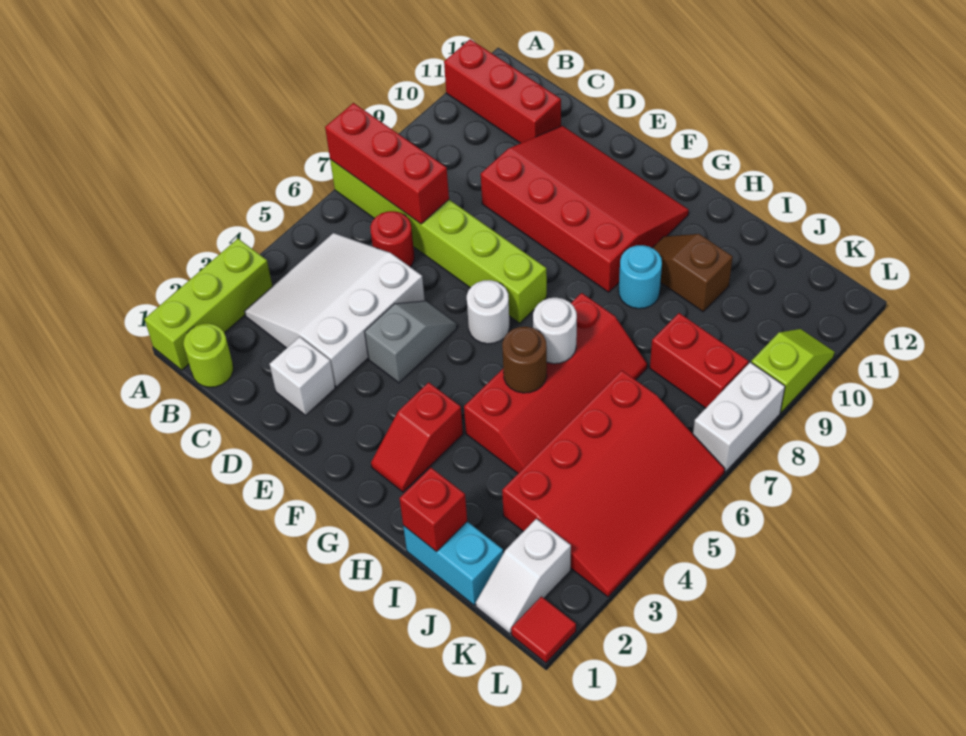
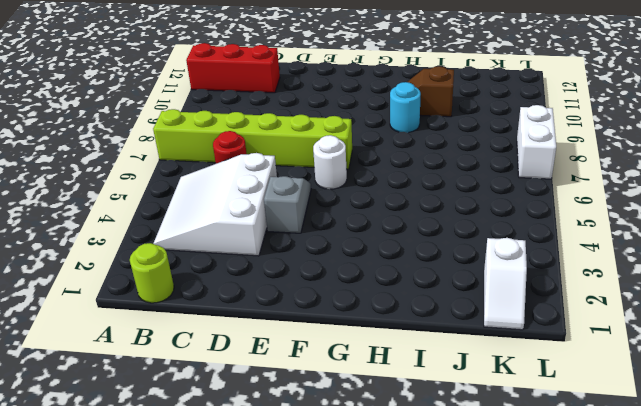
none -> lime brick A1:A3 level 1
none -> white brick D2 level 1
none -> red slope D9:G11 level 1 top 9

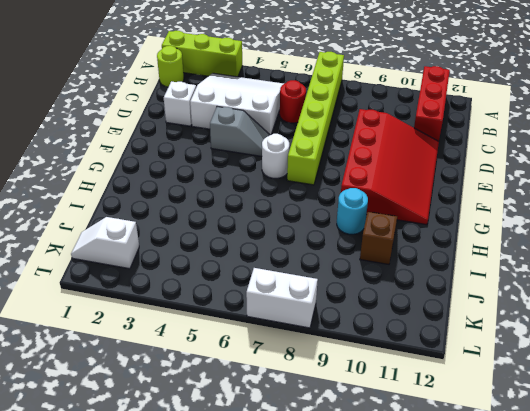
none -> red slope G2:G3 level 1 top 3
none -> red slope H4:I7 level 1 top H
none -> cyan brick I1:J1 level 1

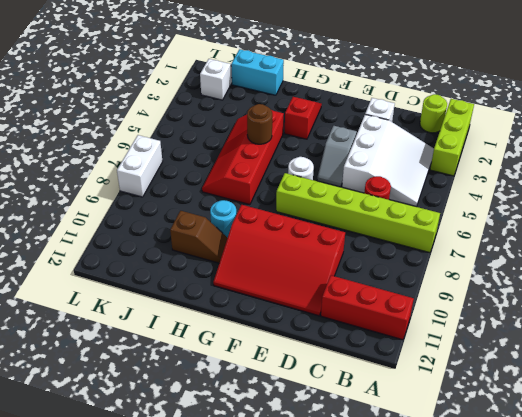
none -> red slope J3:L6 level 1 top J
none -> red brick J8:K8 level 1
none -> red tile L1 level 1

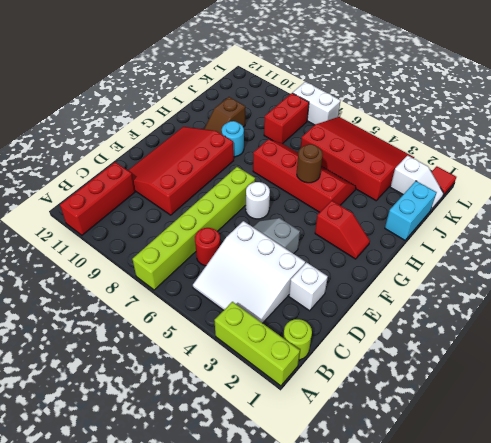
none -> lime slope L9:L10 level 1 top 9
none -> red brick A7:C7 level 2
none -> white round brick H6 level 2

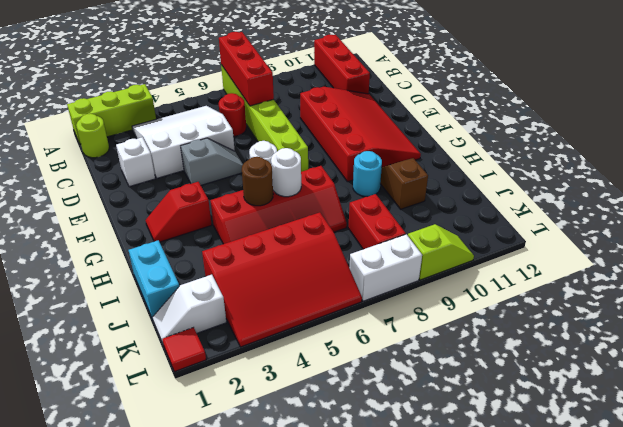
none -> red brick I1 level 2

